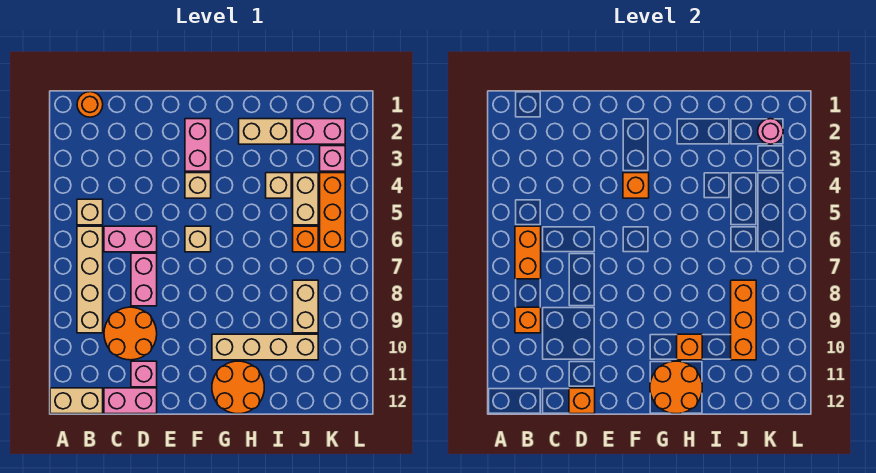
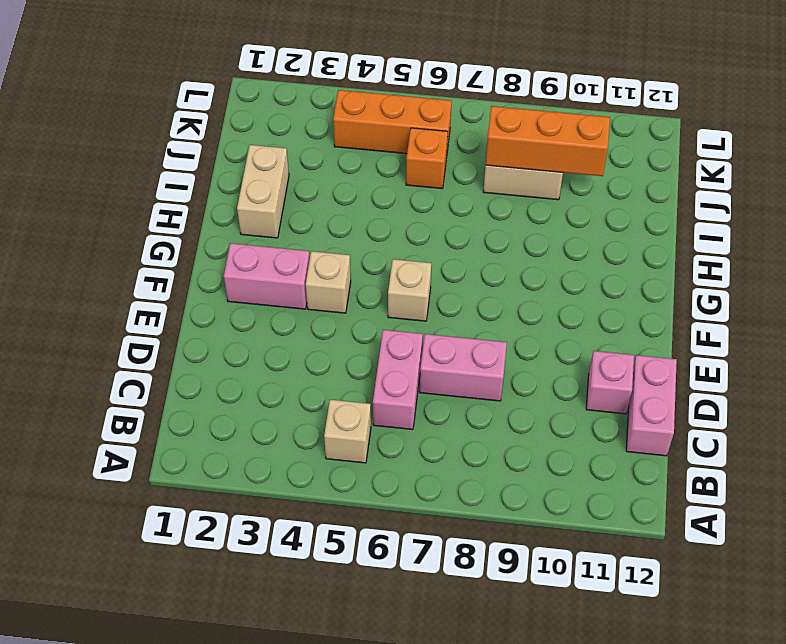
none -> tan brick A12:B12 level 1
none -> orange round brick B1 level 1
none -> tan brick B6:B9 level 1
none -> orange round brick C9:D10 level 1

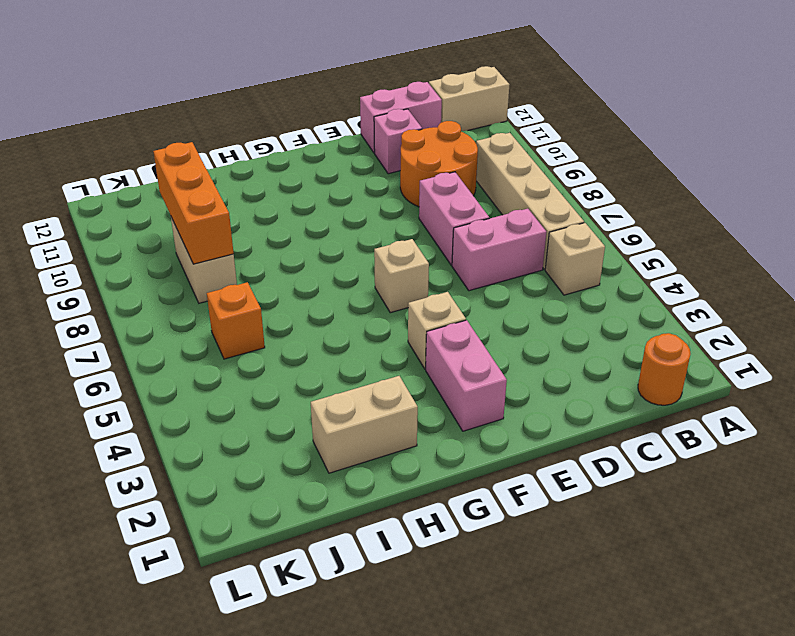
none -> tan brick G10:J10 level 1
none -> orange round brick G11:H12 level 1
none -> tan brick I4 level 1
none -> pink brick J2:K2 level 1

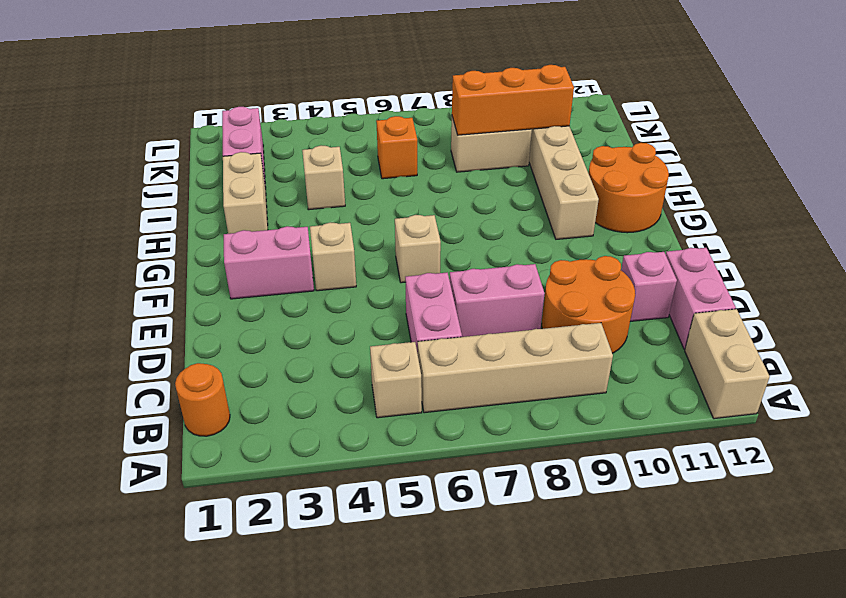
none -> tan brick J4:J5 level 1
none -> pink brick K3 level 1
none -> orange brick K4:K6 level 1
none -> orange brick B6:B7 level 2

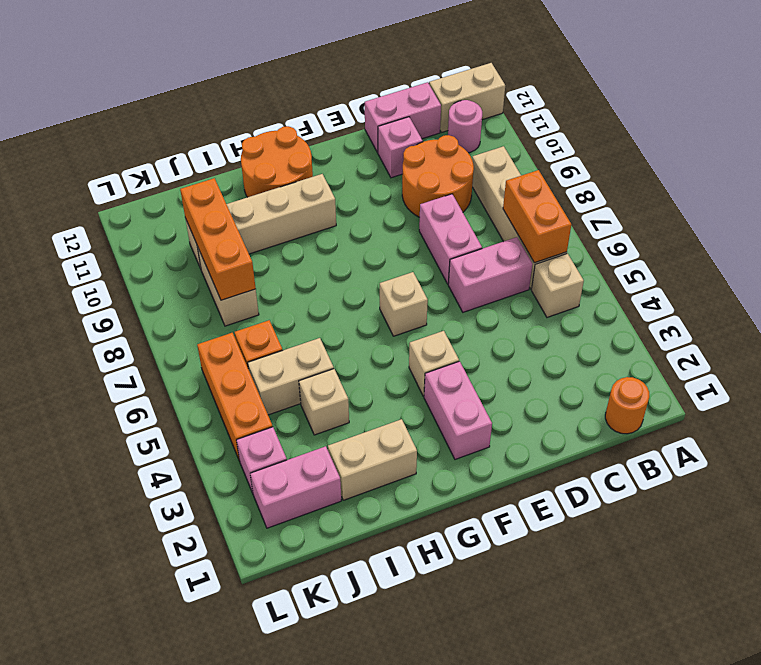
pink round brick B11 level 1 -> pink round brick K2 level 2
tan brick I5:J5 level 1 -> tan brick J4:J5 level 1
none -> orange brick B9 level 2
none -> orange brick D12 level 2
none -> orange brick F4 level 2
none -> orange round brick G11:H12 level 2

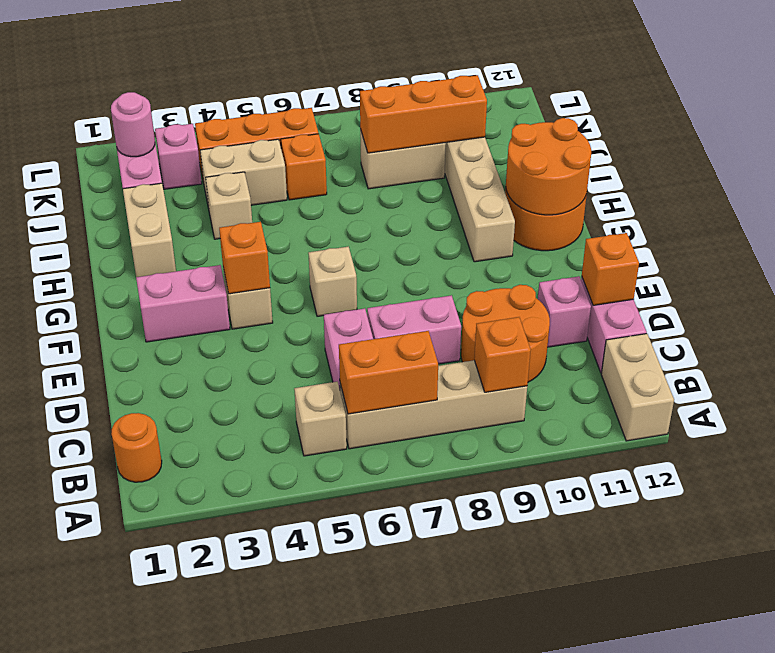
none -> orange brick H10 level 2

